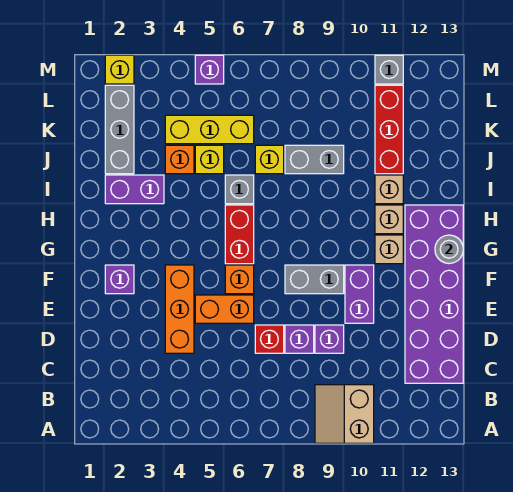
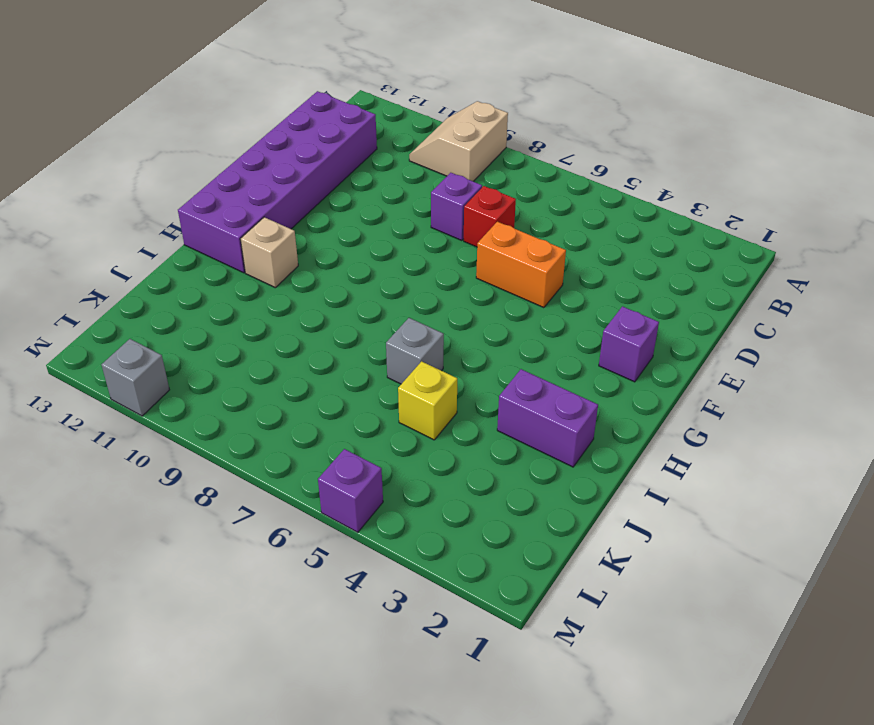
tan slope A9:B10 level 1 top 9 -> tan slope A9:B10 level 1 top 10
none -> orange brick D4:F4 level 1
none -> purple brick D9 level 1
none -> purple brick E10:F10 level 1

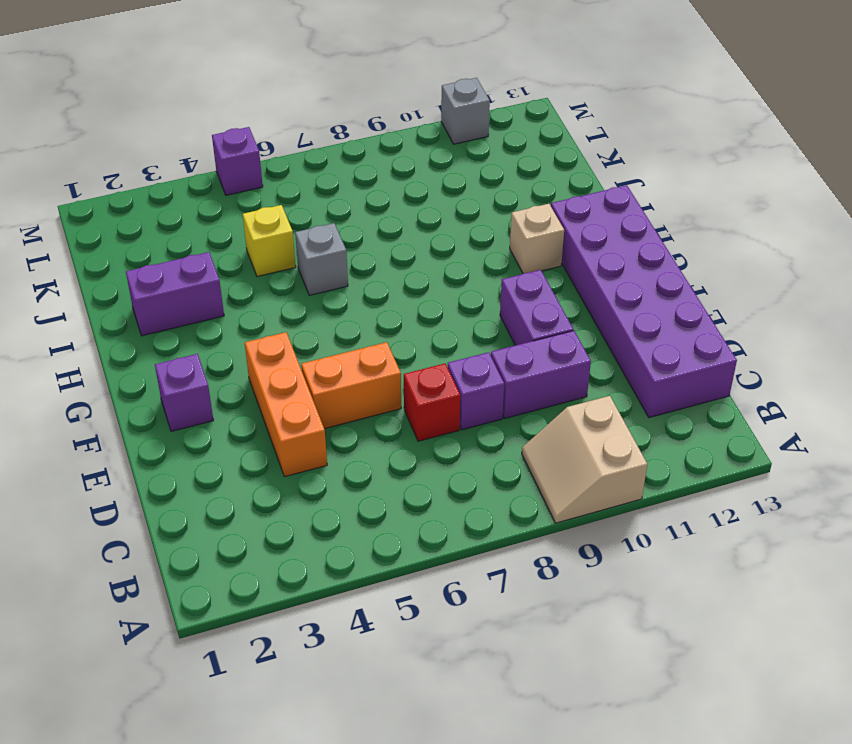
purple brick D9:D10 level 1 -> purple brick D9 level 1
none -> orange brick F6 level 1
none -> grey brick F8:F9 level 1
none -> red brick G6:H6 level 1

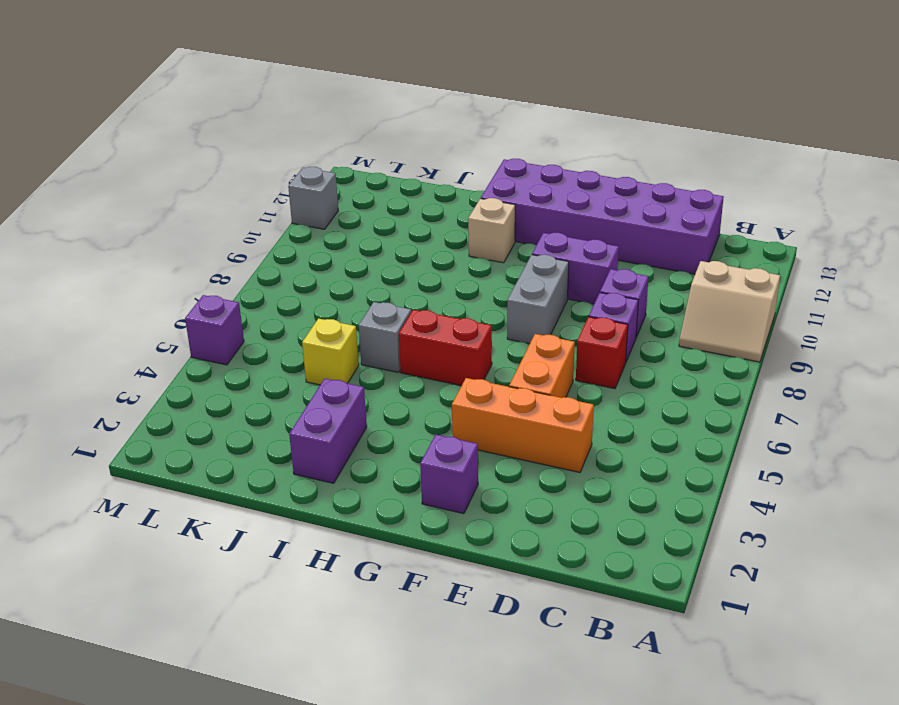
none -> orange brick F6 level 1
none -> tan brick G11 level 1
none -> tan brick I11 level 1

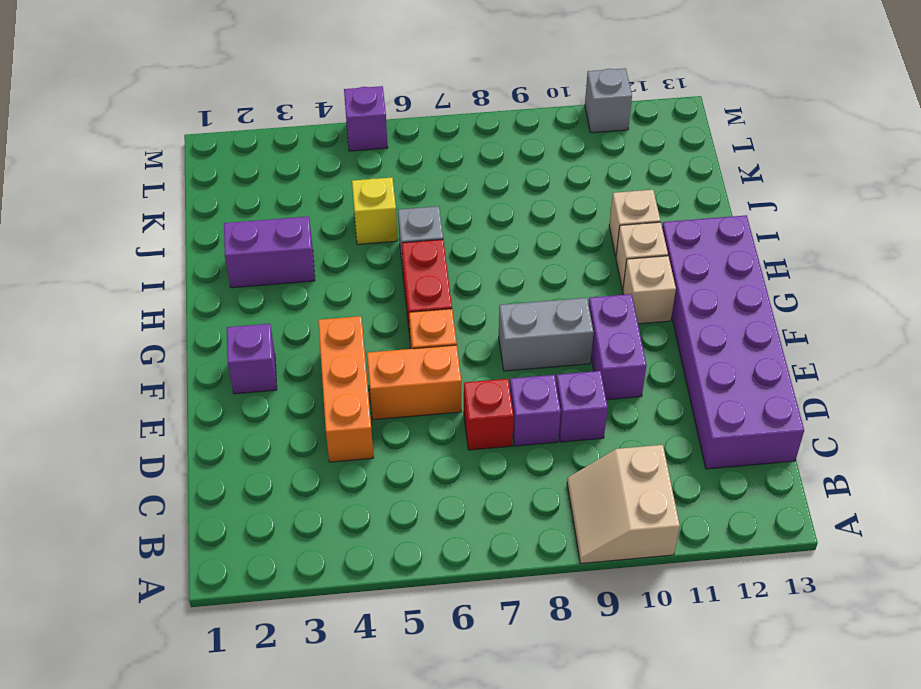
none -> grey brick J2:L2 level 1
none -> orange brick J4 level 1
none -> yellow brick J7 level 1

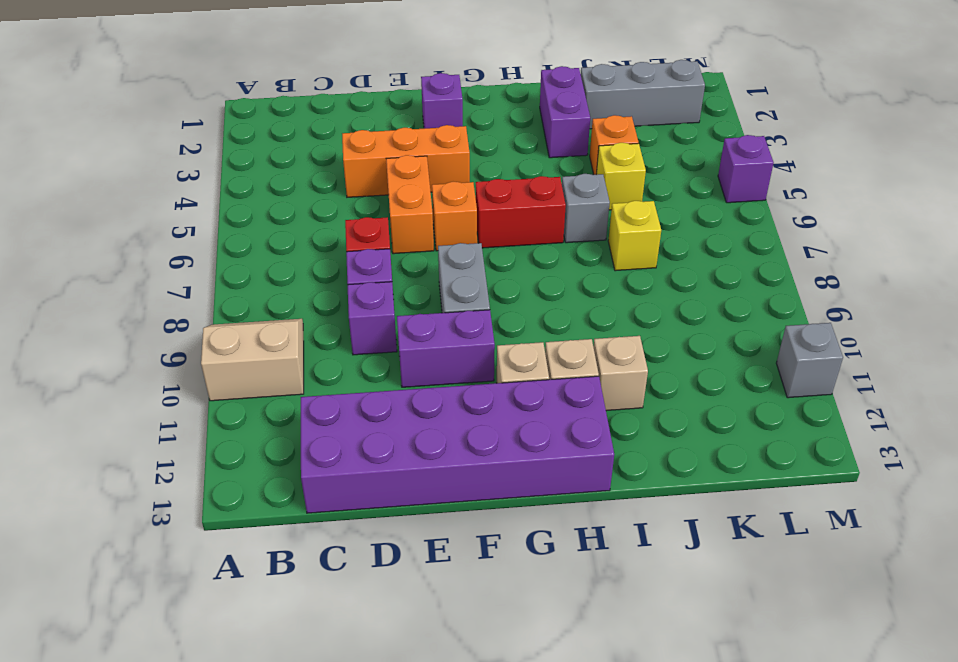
none -> grey brick J8:J9 level 1
none -> red brick J11:L11 level 1
none -> yellow brick K4:K6 level 1

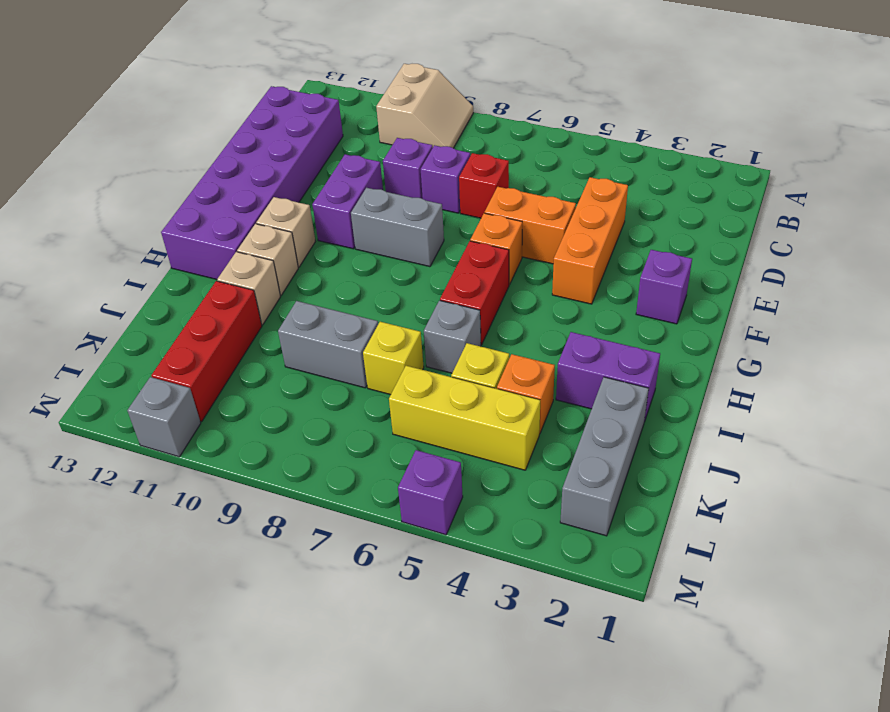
none -> yellow brick M2 level 1
none -> grey round brick G13 level 2

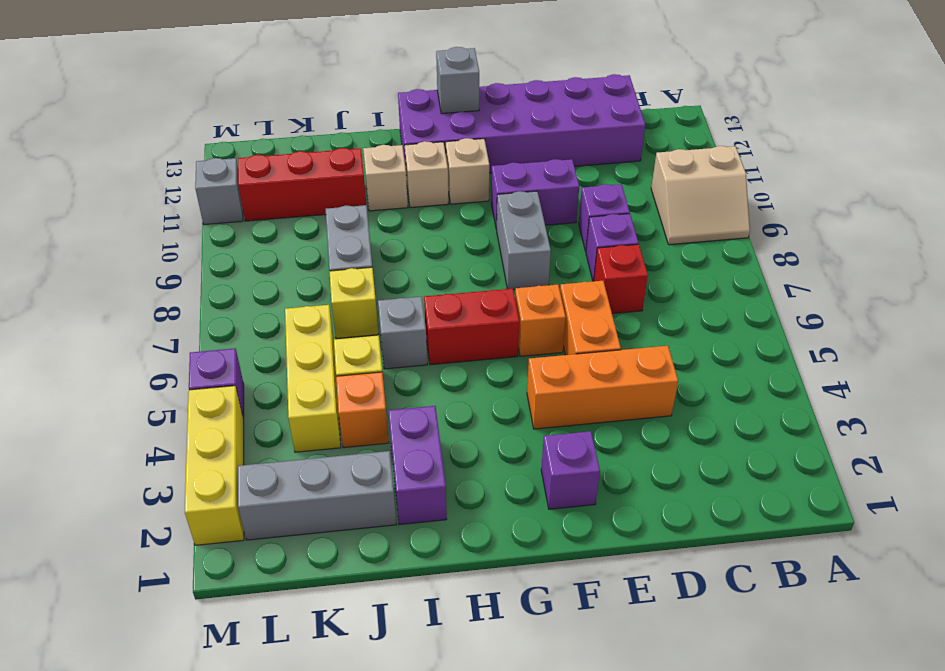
grey brick G13 level 2 -> grey round brick G13 level 2
yellow brick M2:M4 level 1 -> yellow brick M2 level 1

